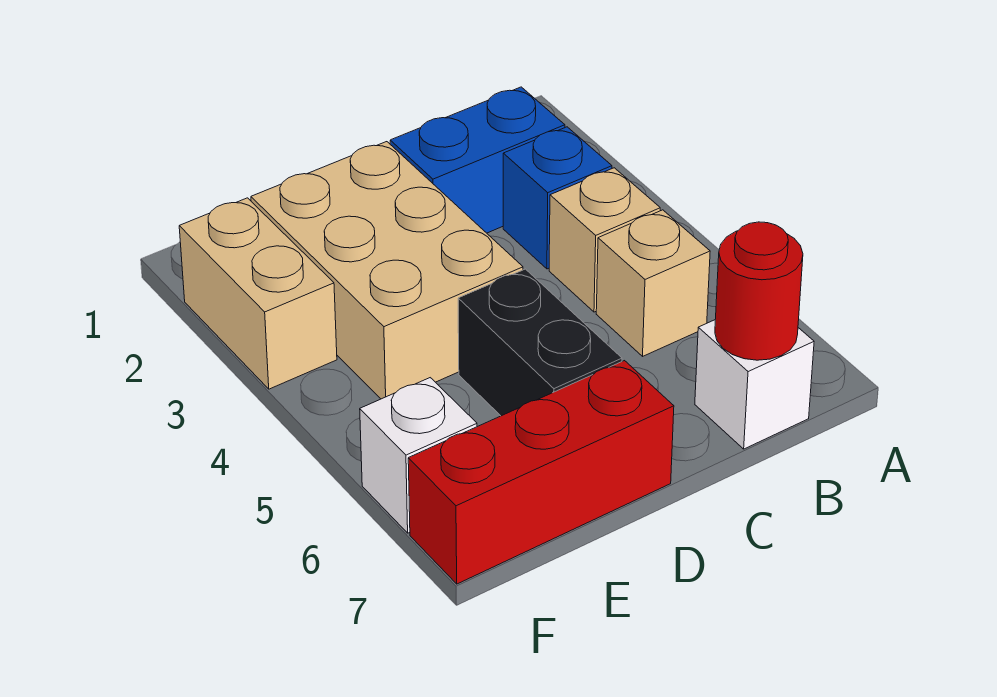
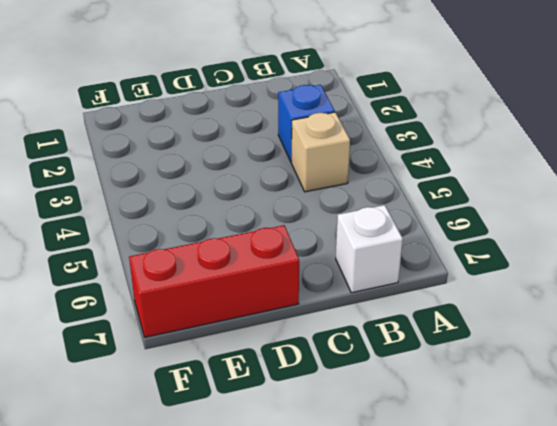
none -> blue brick B2:C2 level 1
none -> tan brick B5 level 1

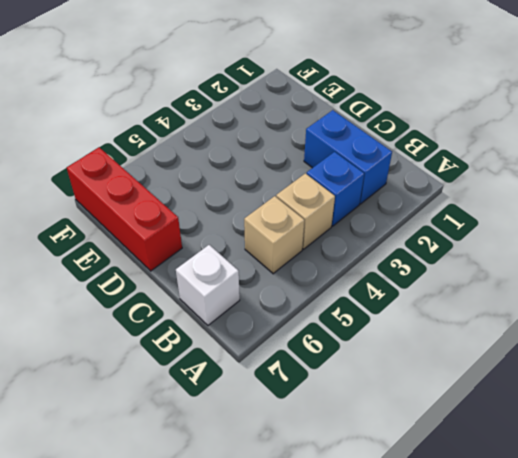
none -> tan brick D2:E4 level 1
none -> black brick D5:D6 level 1

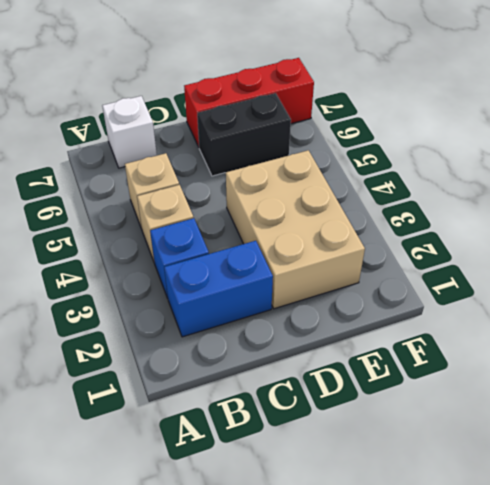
black brick D6:E6 level 1 -> black brick D5:D6 level 1
none -> tan brick F2:F3 level 1
none -> white brick F6 level 1

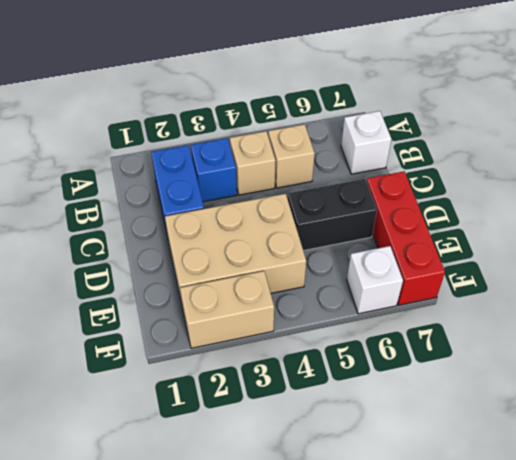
none -> red round brick B7 level 2

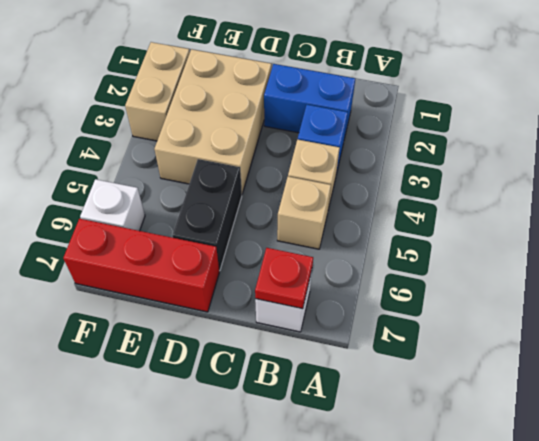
red plate B7 level 2 -> red round brick B7 level 2

